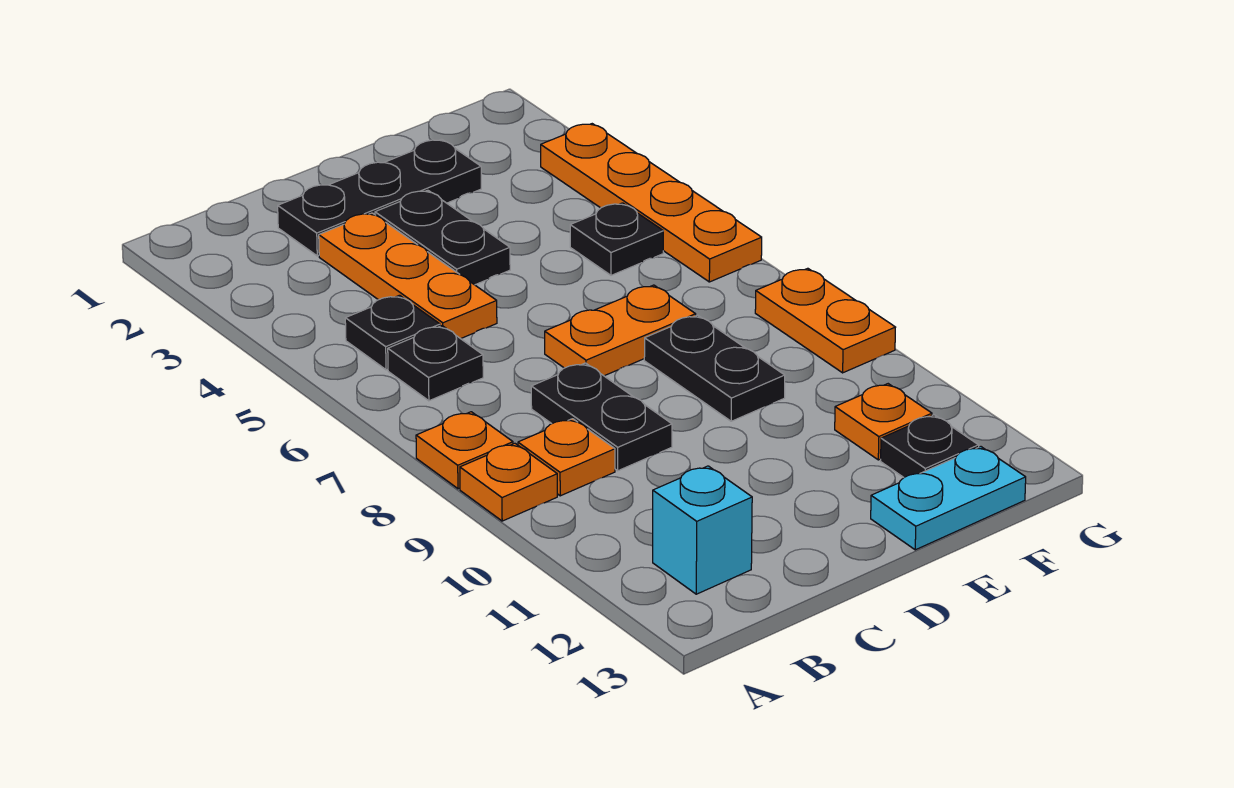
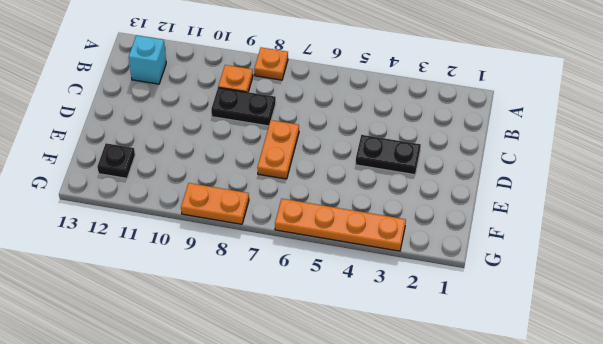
none -> orange plate A9 level 1
none -> black plate B5 level 1
none -> black plate B6 level 1

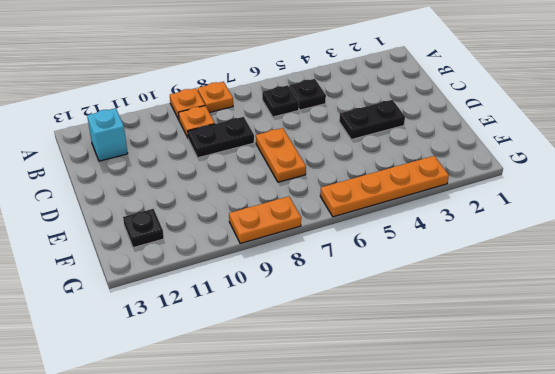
none -> black plate C2:E2 level 1
none -> orange plate C3:C5 level 1
none -> black plate E8:E9 level 1

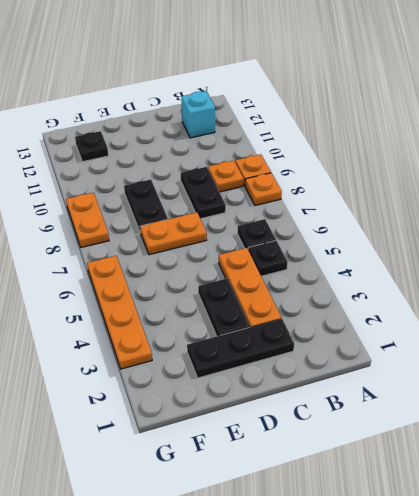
none -> cyan plate E13:F13 level 1
none -> black plate F5 level 1
none -> orange plate F11 level 1

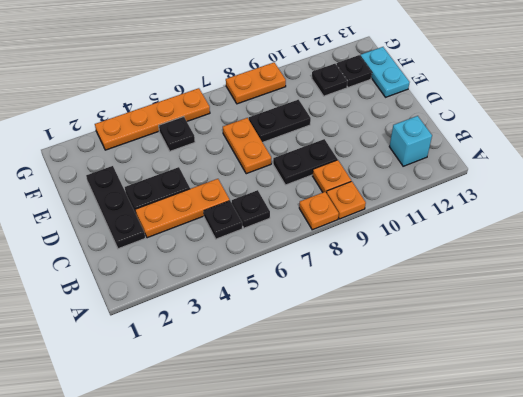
black plate F11 level 1 -> orange plate F11 level 1

